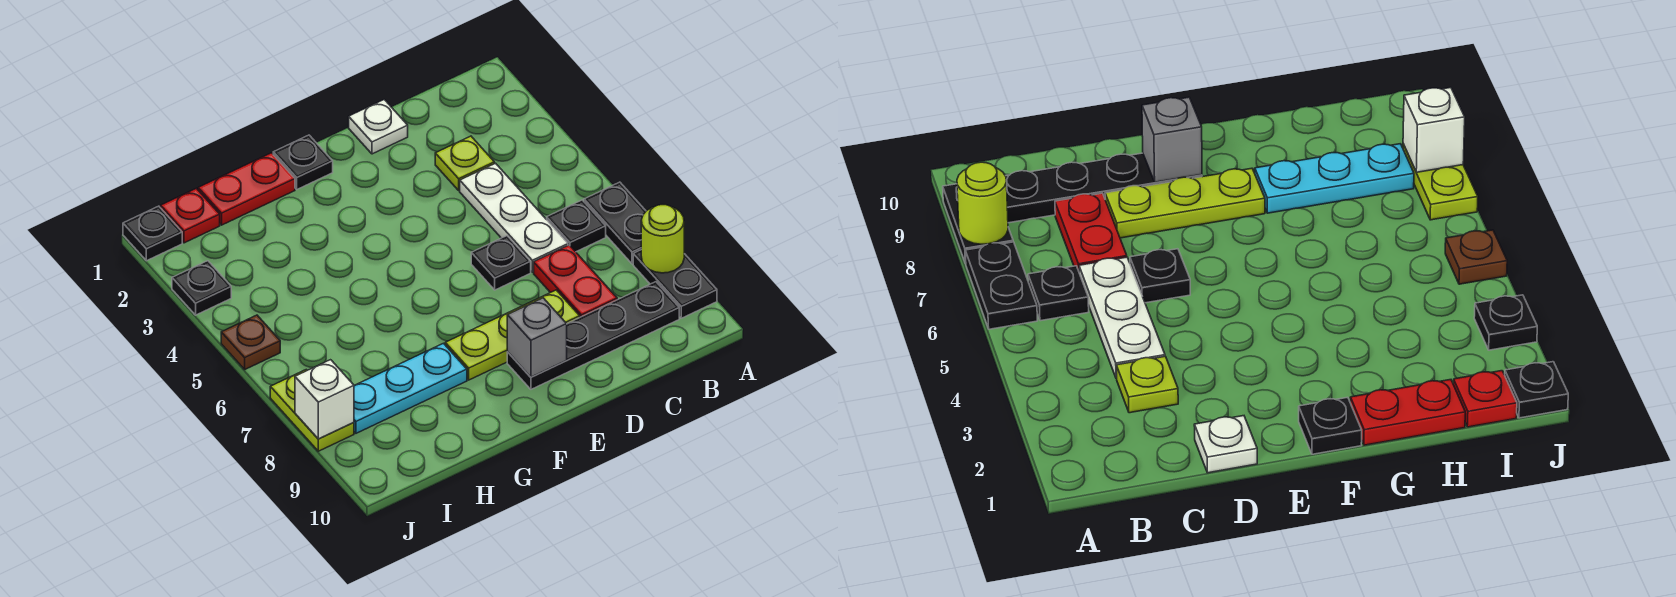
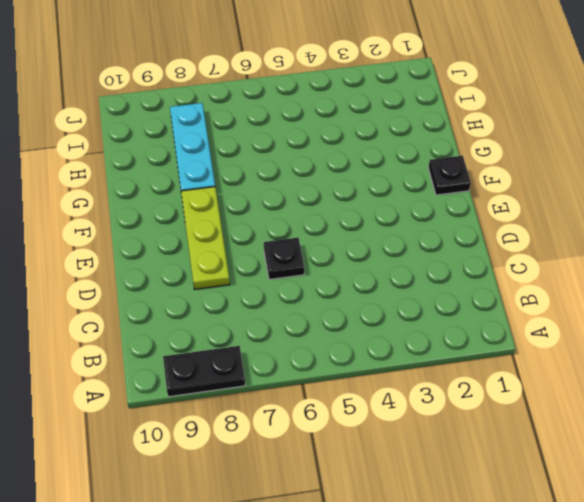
none -> black plate A6:A7 level 1
none -> black plate B6 level 1
none -> black plate B9:E9 level 1

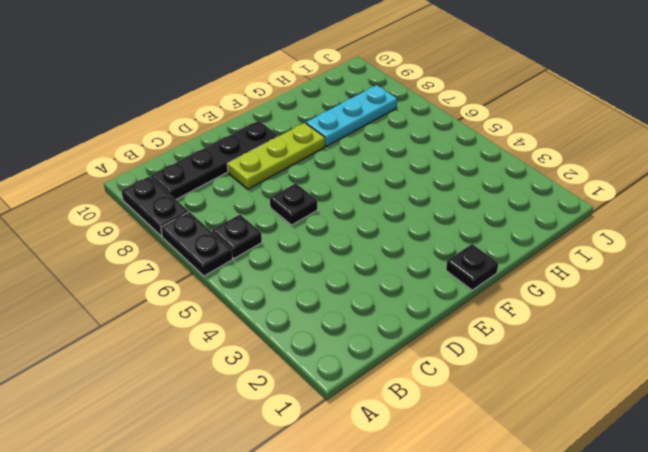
none -> lime plate C3 level 1
none -> white plate C4:C6 level 1
none -> red plate C7:C8 level 1

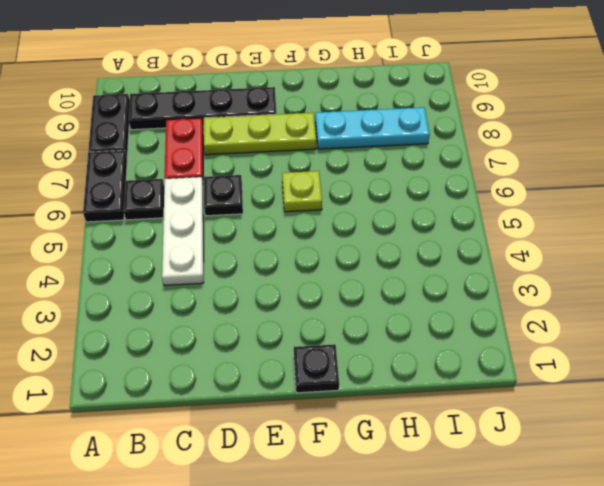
lime plate F6 level 1 -> lime plate C3 level 1
none -> white plate D1 level 1
none -> red plate G1:H1 level 1
none -> red plate I1 level 1

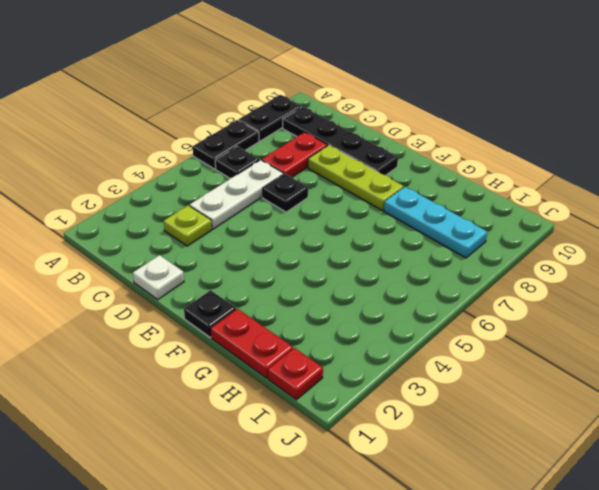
none -> black plate J1 level 1
none -> black plate J3 level 1
none -> brown plate J5 level 1

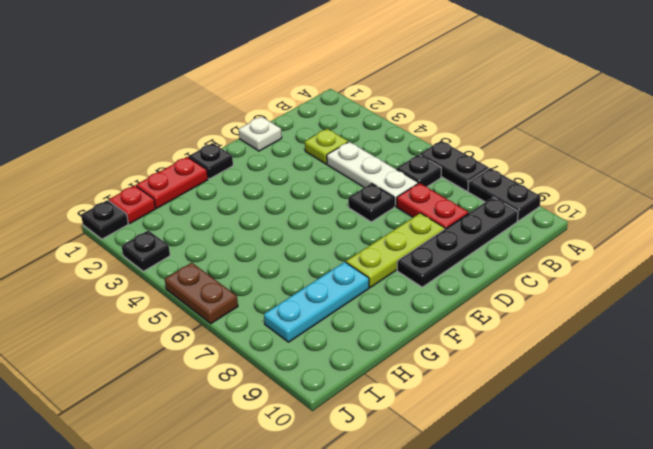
brown plate J5:J6 level 1 -> brown plate J5 level 1
none -> lime plate J7:J8 level 1
none -> lime round brick A8 level 2
none -> grey brick E9 level 2

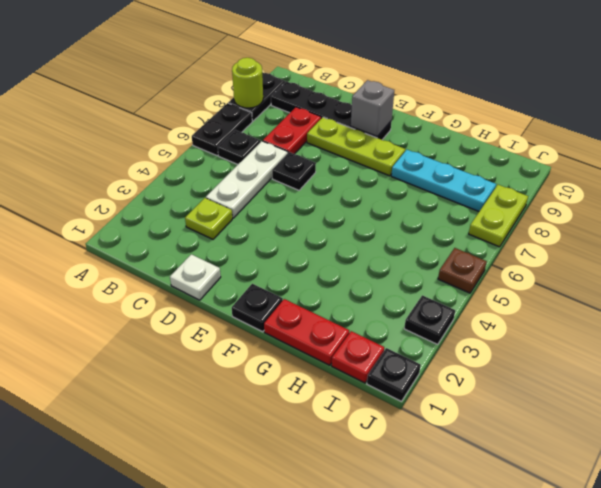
none -> white brick J8 level 2

